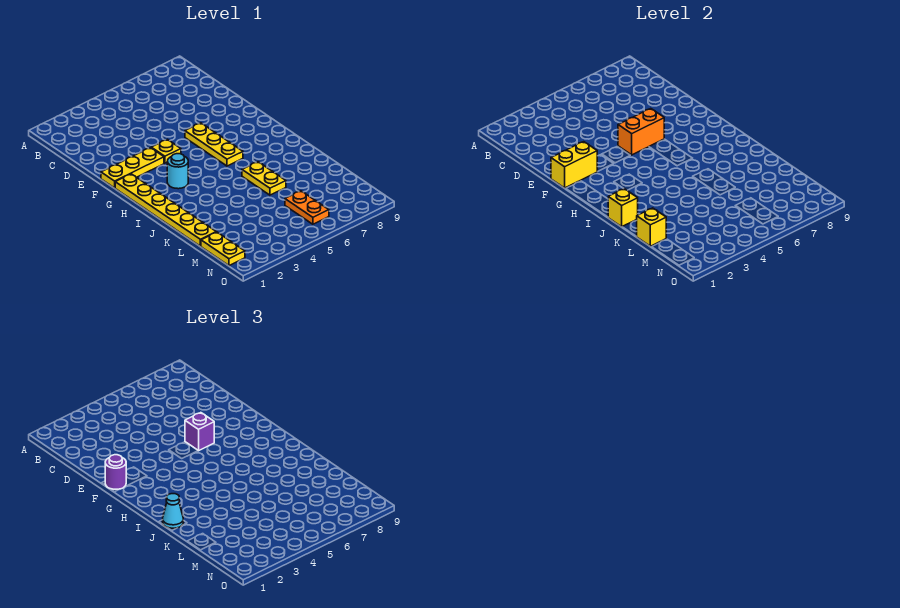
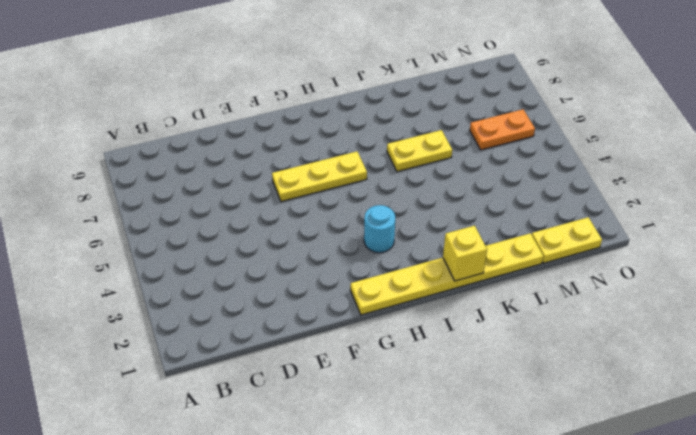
none -> yellow plate F1:F3 level 1
none -> yellow plate F4 level 1
none -> yellow brick F1:F2 level 2

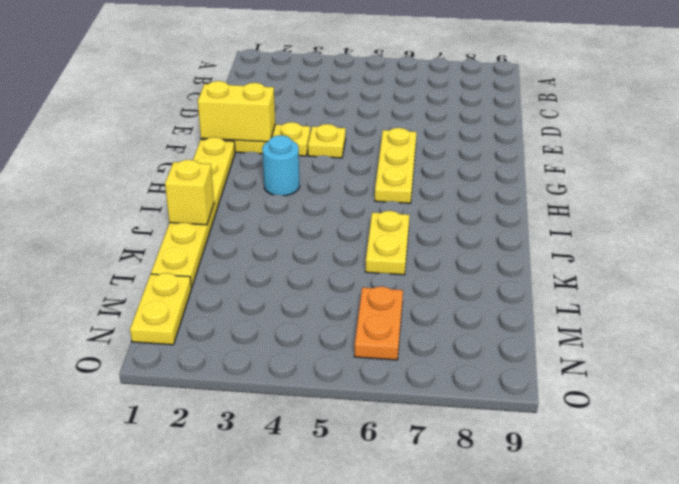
none -> orange brick F5:F6 level 2
none -> yellow brick L1 level 2
none -> purple round brick F1 level 3

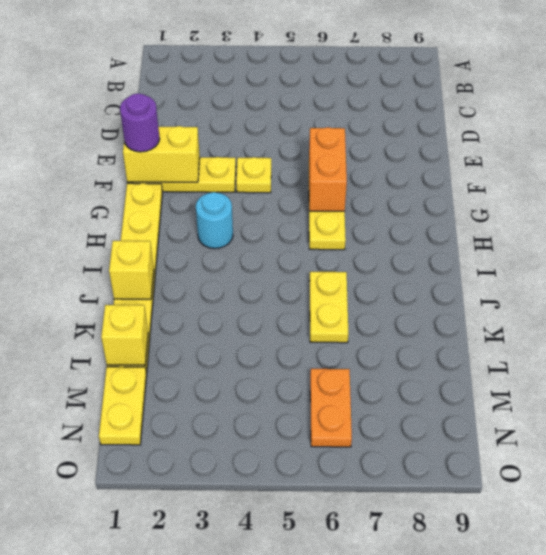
orange brick F6:G6 level 2 -> orange brick F5:F6 level 2
none -> purple brick F6 level 3
none -> cyan cone J1 level 3

